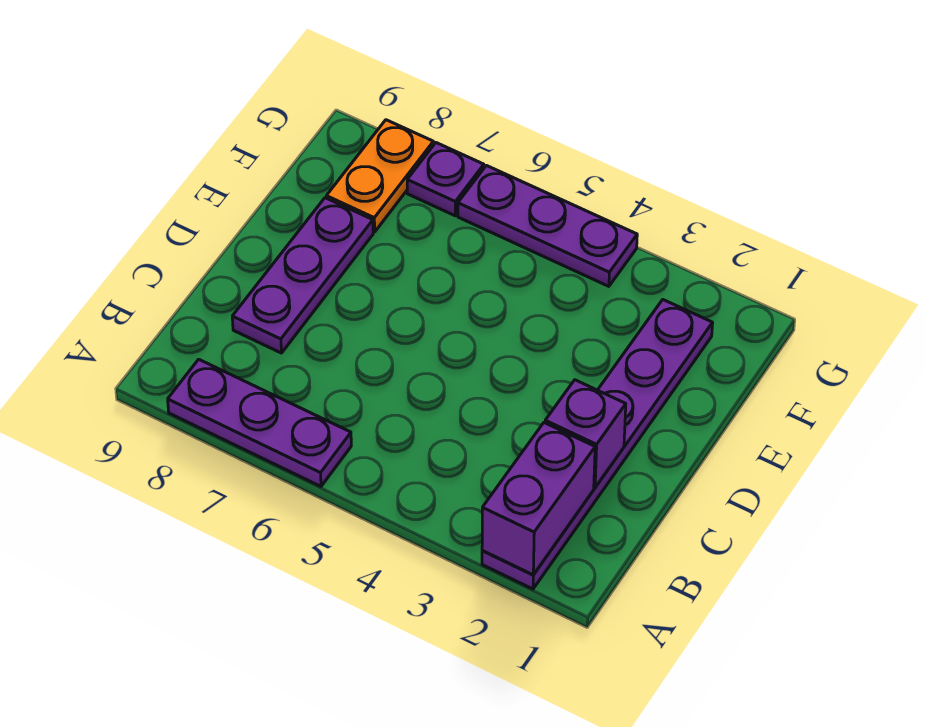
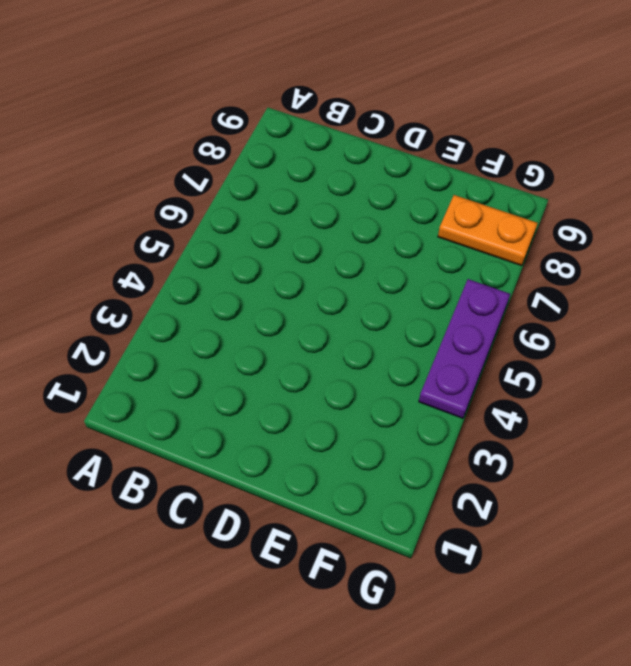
none -> purple plate A2:F2 level 1
none -> purple plate A6:A8 level 1

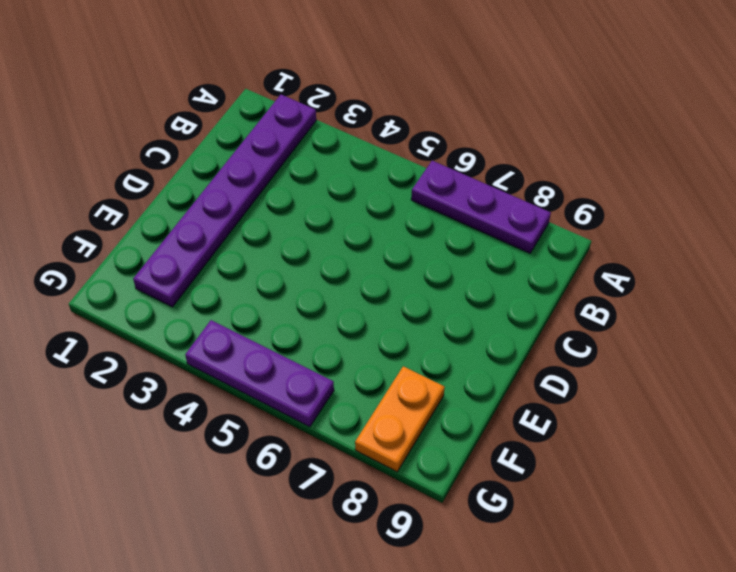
none -> purple plate C8:E8 level 1
none -> purple plate G7 level 1

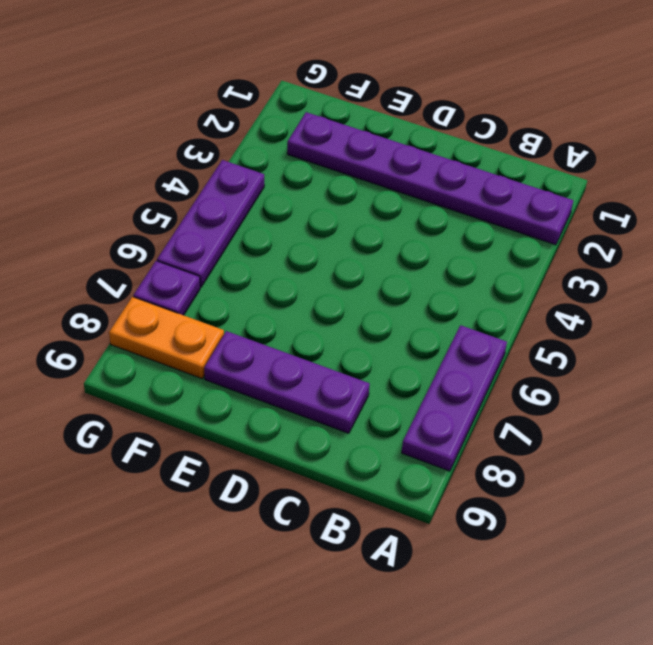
none -> purple brick A2:B2 level 2
none -> purple brick C2 level 2

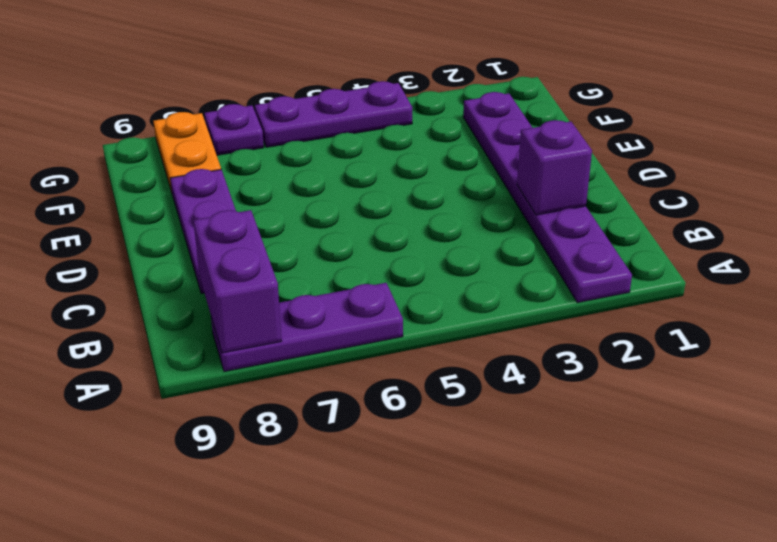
purple brick A8:B8 level 2 -> purple brick A2:B2 level 2

